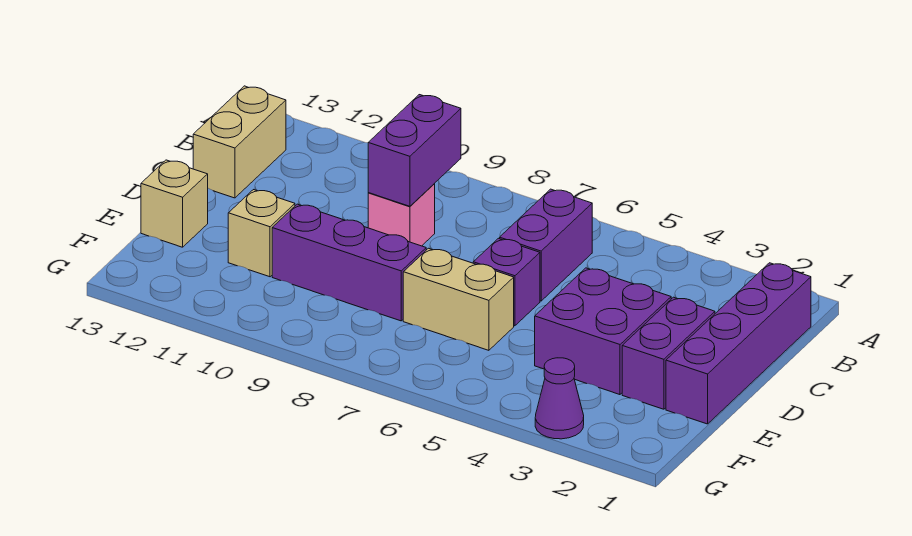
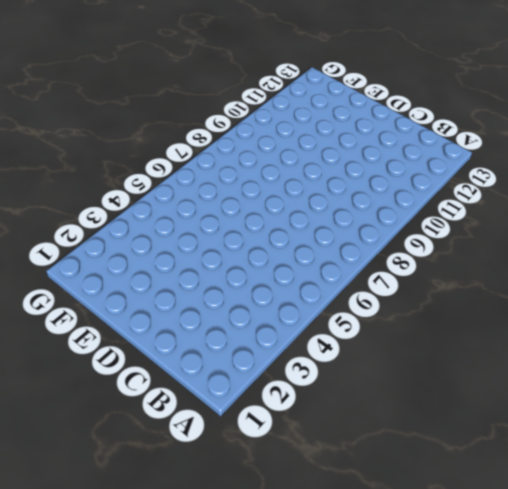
none -> purple brick B1:E1 level 1
none -> purple brick B6:C6 level 1
none -> tan brick B13:C13 level 1

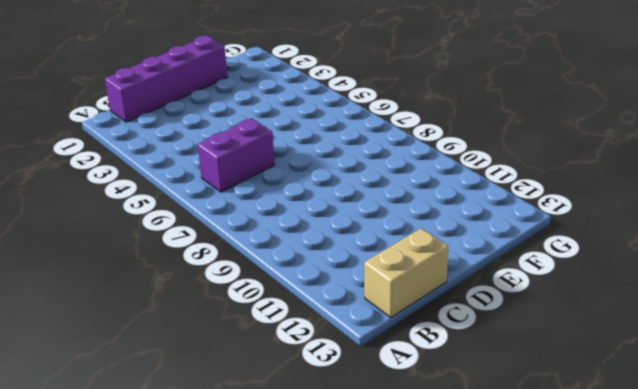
none -> pink brick C9 level 1
none -> purple brick D2:E2 level 1
none -> purple brick D3:E4 level 1

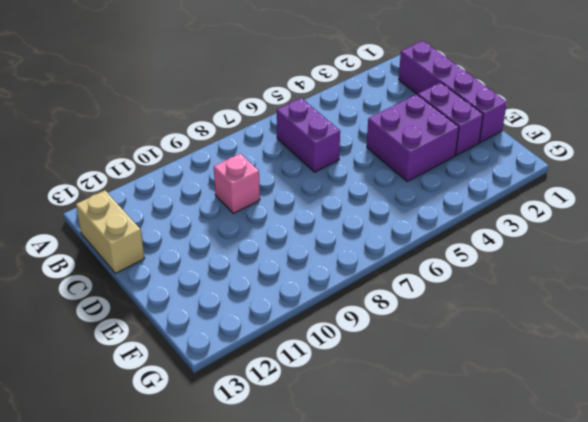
none -> purple brick D6 level 1
none -> tan brick E6:E7 level 1
none -> purple brick E8:E10 level 1

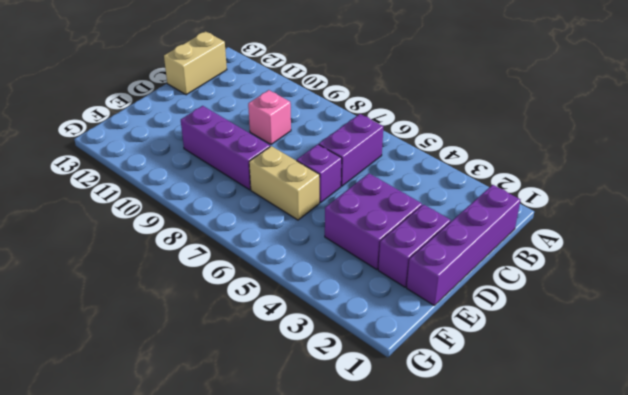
none -> tan brick E11 level 1
none -> tan brick E13 level 1
none -> purple cone G3 level 1

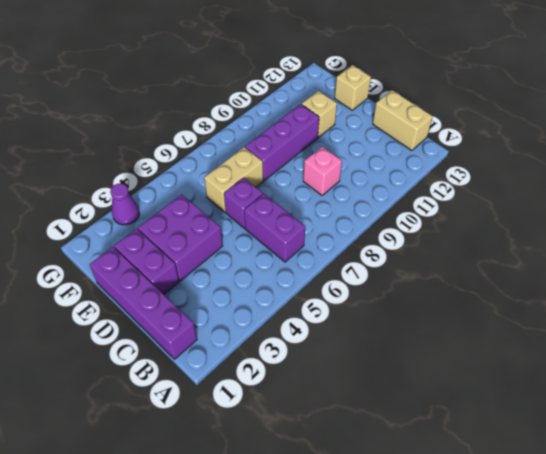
none -> purple brick B9:C9 level 2

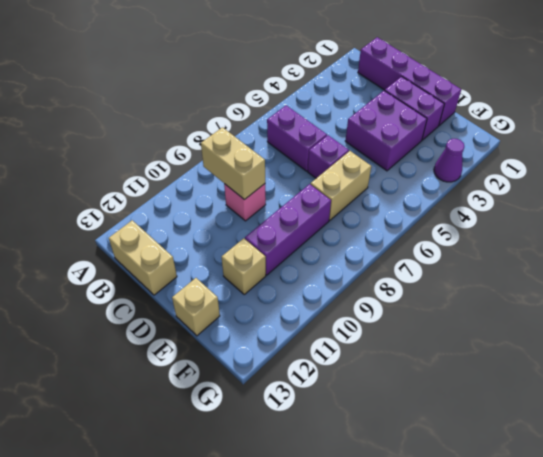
tan brick B9:C9 level 2 -> purple brick B9:C9 level 2

